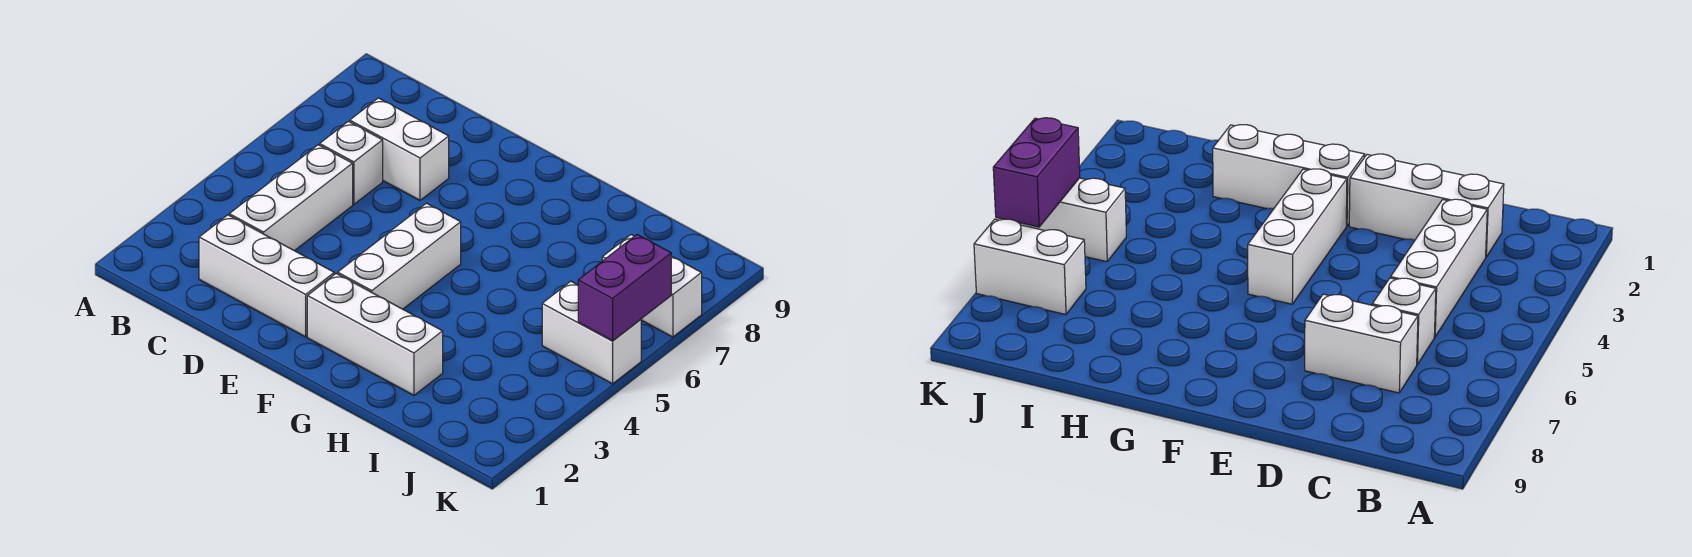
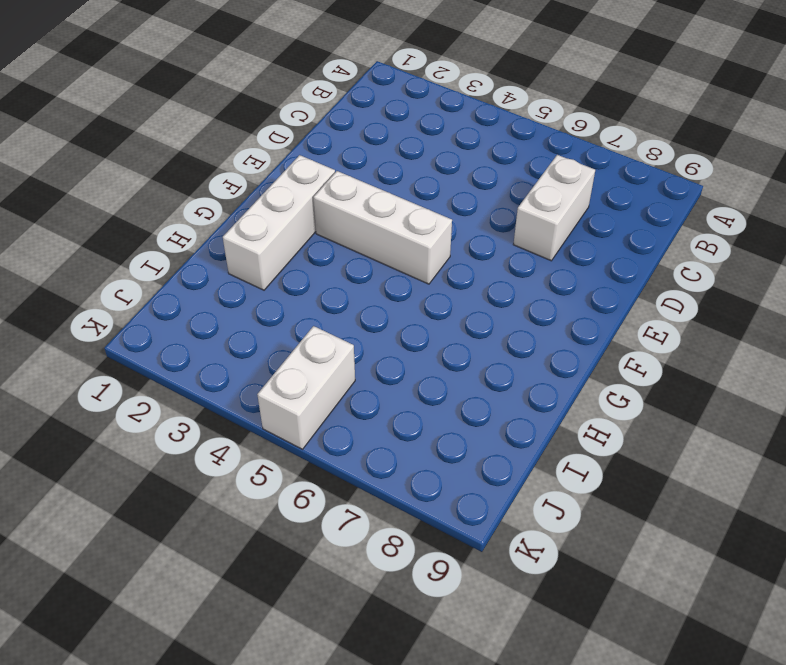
none -> white brick C2:E2 level 1
none -> white brick C3:C5 level 1

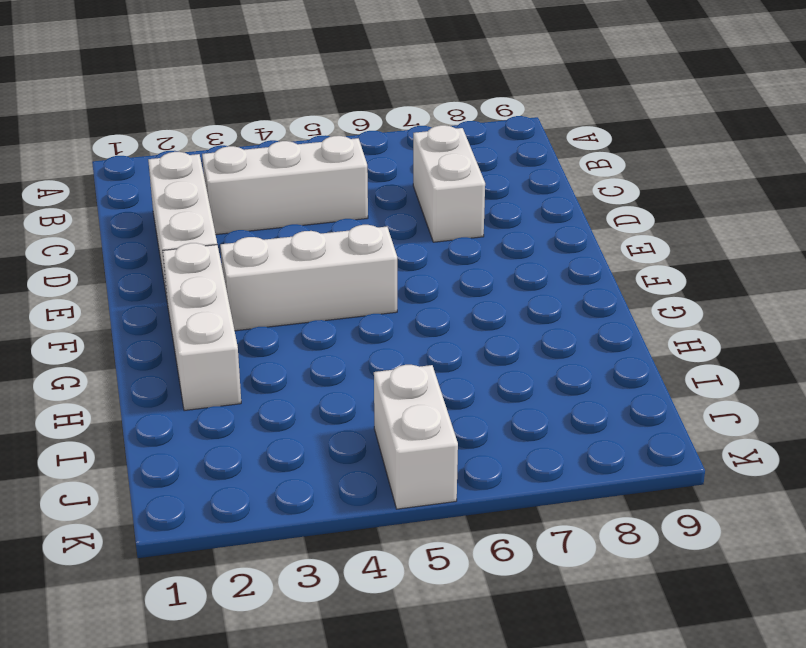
none -> white brick C6 level 1
none -> white brick J7:K7 level 1

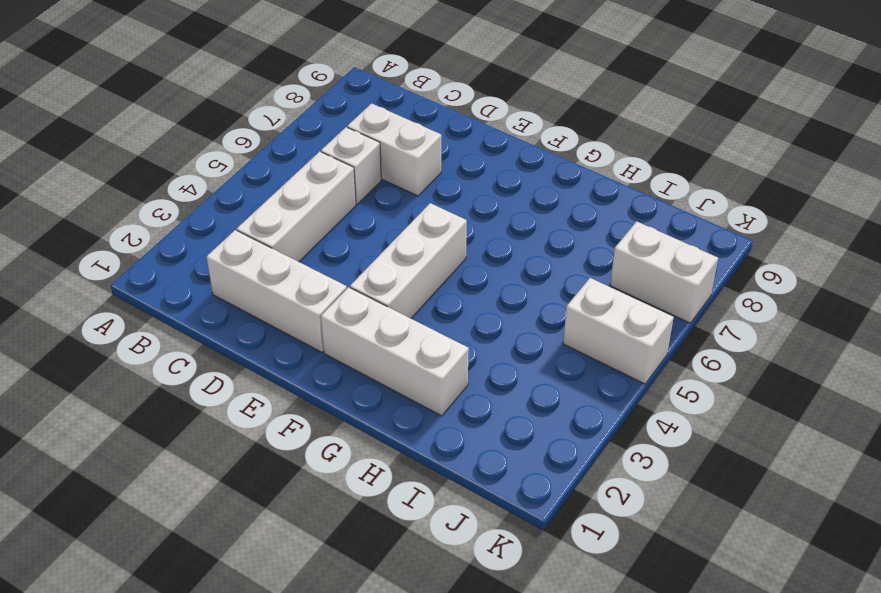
none -> purple brick K5:K6 level 2

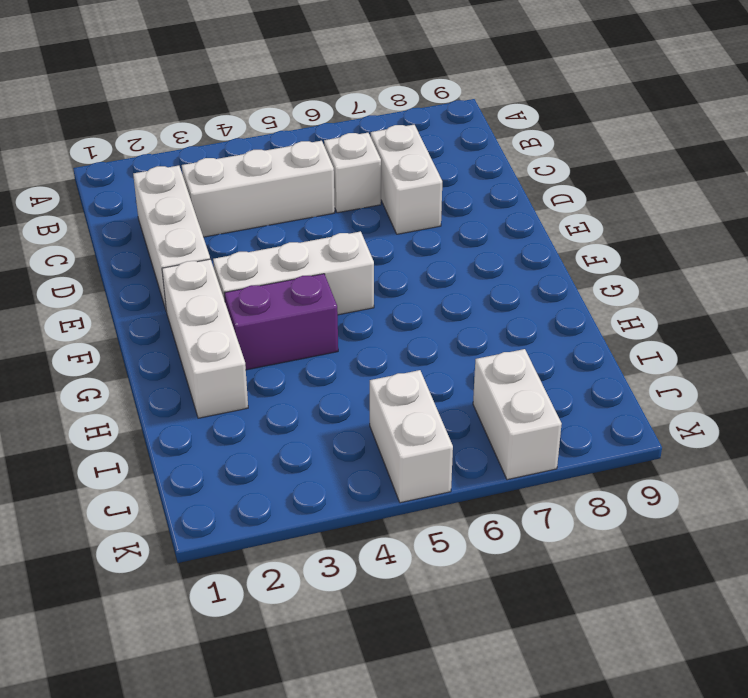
purple brick G3:G4 level 1 -> purple brick K5:K6 level 2

